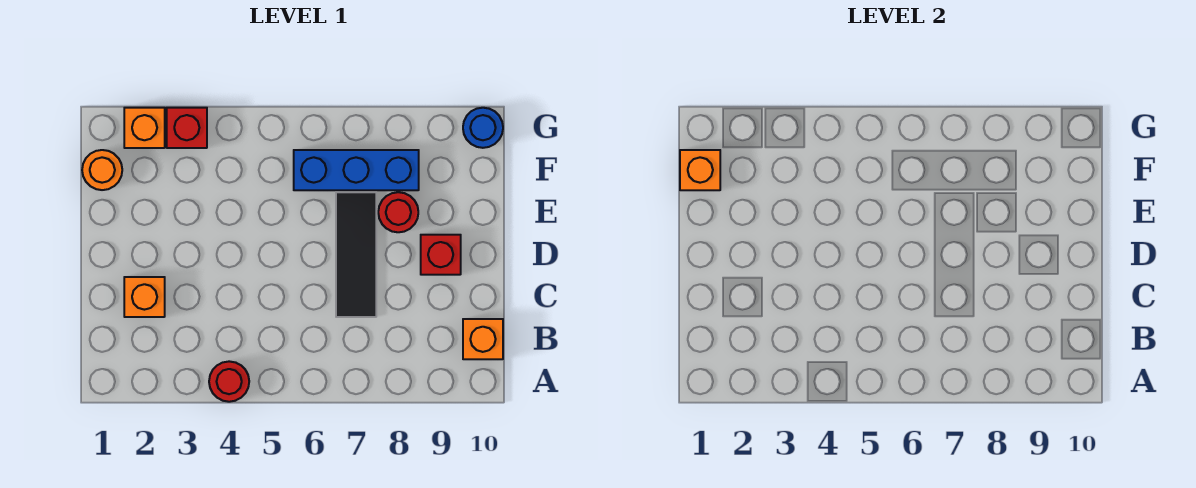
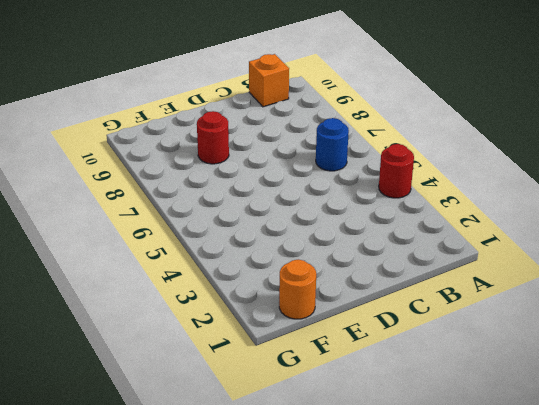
blue round brick B6 level 1 -> blue round brick G10 level 1
none -> orange brick C2 level 1
none -> black tile C7:E7 level 1
none -> red brick D9 level 1

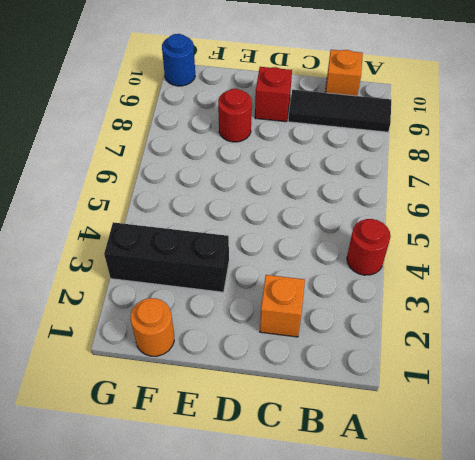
black tile A9:C9 level 1 -> black tile C7:E7 level 1
black brick E3:G3 level 1 -> red brick G3 level 1
none -> blue brick F6:F8 level 1
none -> orange brick G2 level 1
none -> orange brick F1 level 2

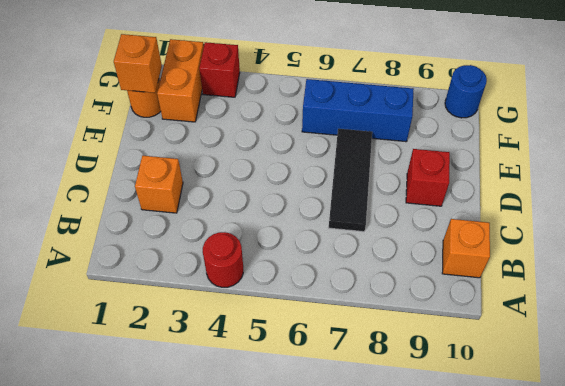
orange brick F2:G2 level 1 -> orange brick G2 level 1
none -> red round brick E8 level 1

